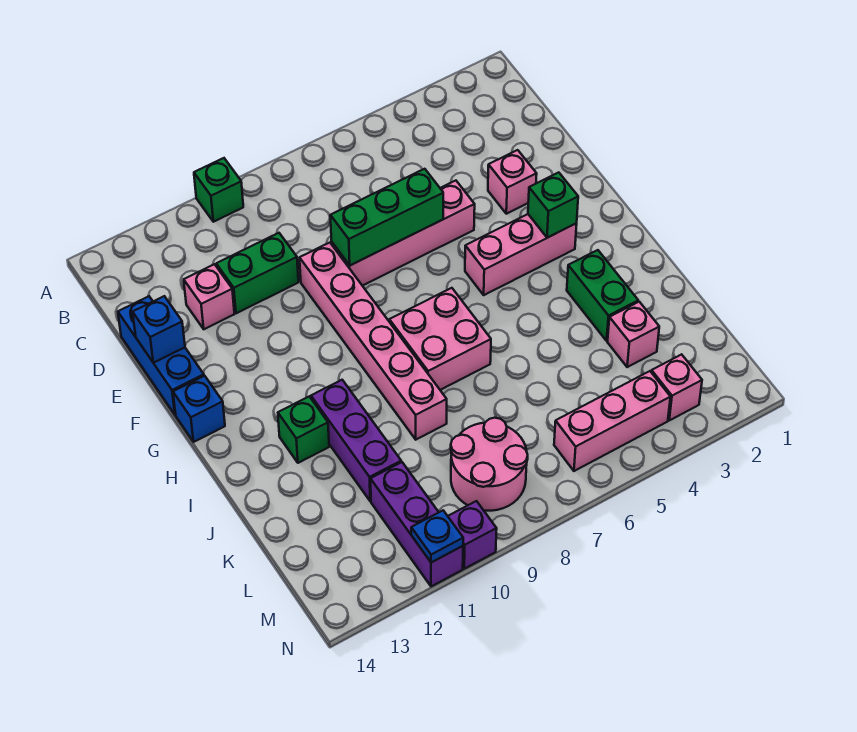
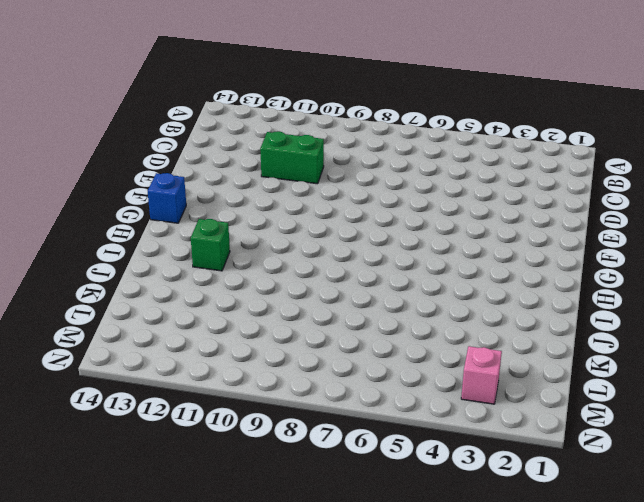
none -> green brick A10 level 1
none -> pink brick D12 level 1
none -> blue brick D14:F14 level 1

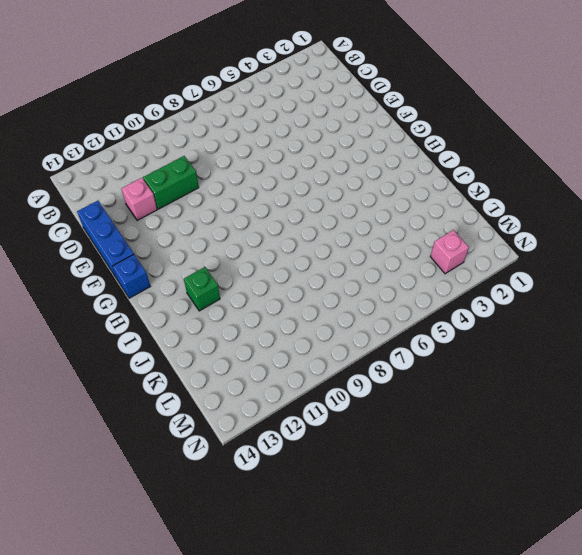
none -> green brick A10 level 1
none -> pink brick E3 level 1
none -> pink brick E5:E8 level 1

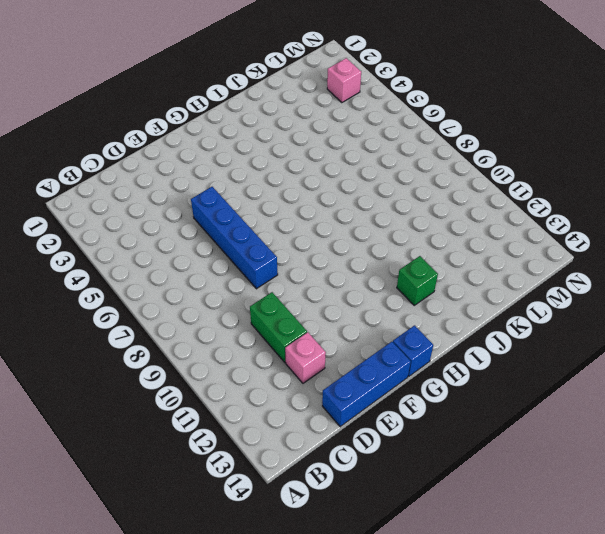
blue brick E5:E8 level 1 -> pink brick E5:E8 level 1
none -> green brick A10 level 1
none -> pink brick E3 level 1
none -> pink brick E9:J9 level 1

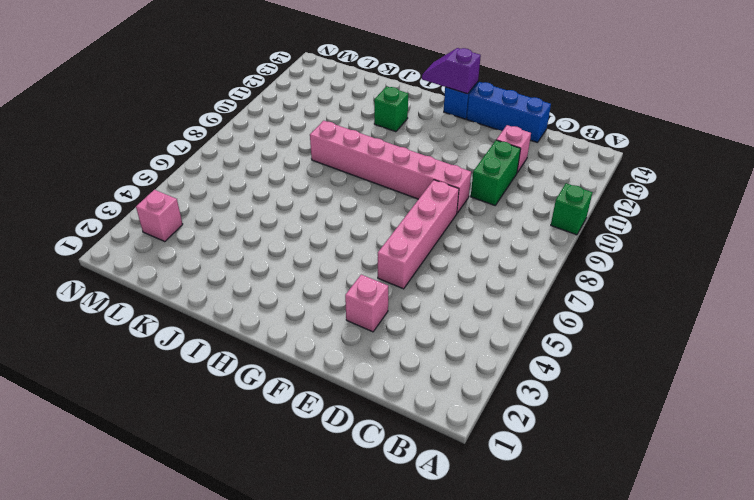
purple slope G14:H14 level 2 top G -> none
none -> pink brick G3:G5 level 1
none -> pink brick H7:I8 level 1
none -> green brick I3:J3 level 1

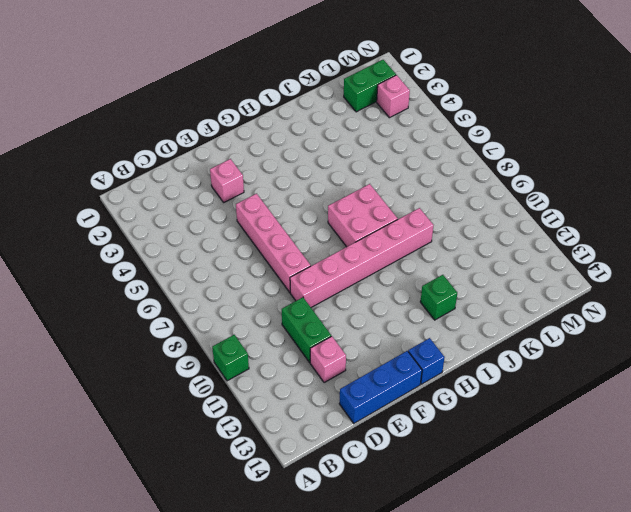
green brick L2:M2 level 1 -> green brick I3:J3 level 1
none -> pink brick G3:G5 level 1
none -> purple brick I11:K11 level 1
none -> pink brick K3 level 1

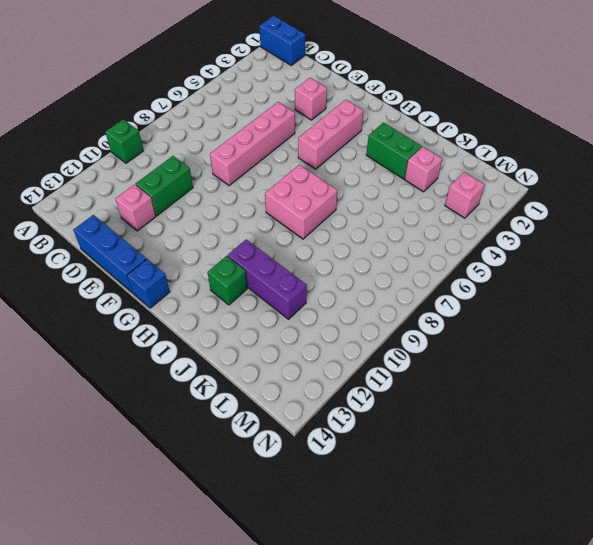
blue brick A1:B1 level 1 -> none
none -> pink brick E9:J9 level 1
none -> pink round brick L8:M9 level 1
none -> purple brick L11:N11 level 1

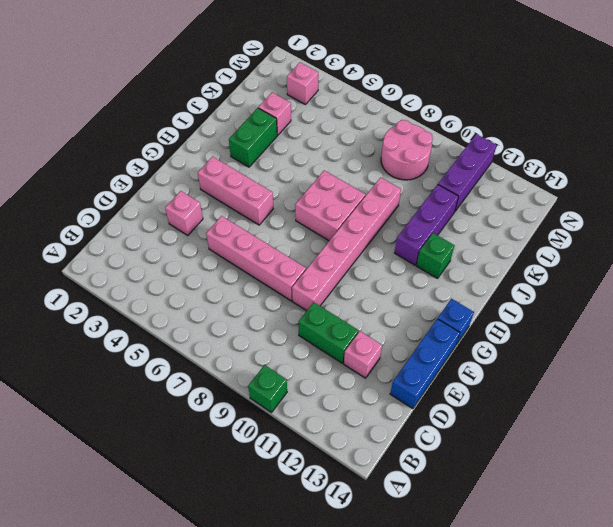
none -> pink brick M4:M6 level 1
none -> purple brick N10 level 1
none -> green brick E6:E8 level 2

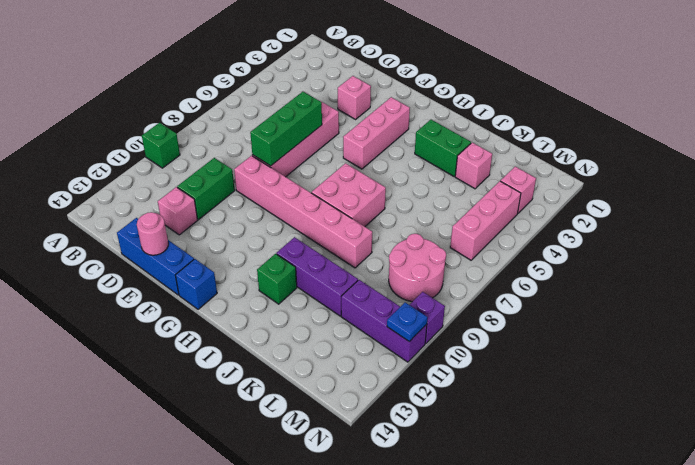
pink round brick E14 level 2 -> blue brick E14 level 2
none -> green brick G3 level 2

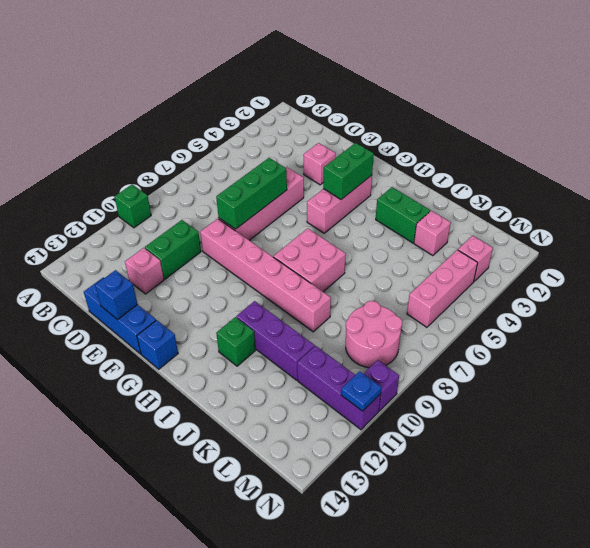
green brick G3:G4 level 2 -> green brick G3 level 2

